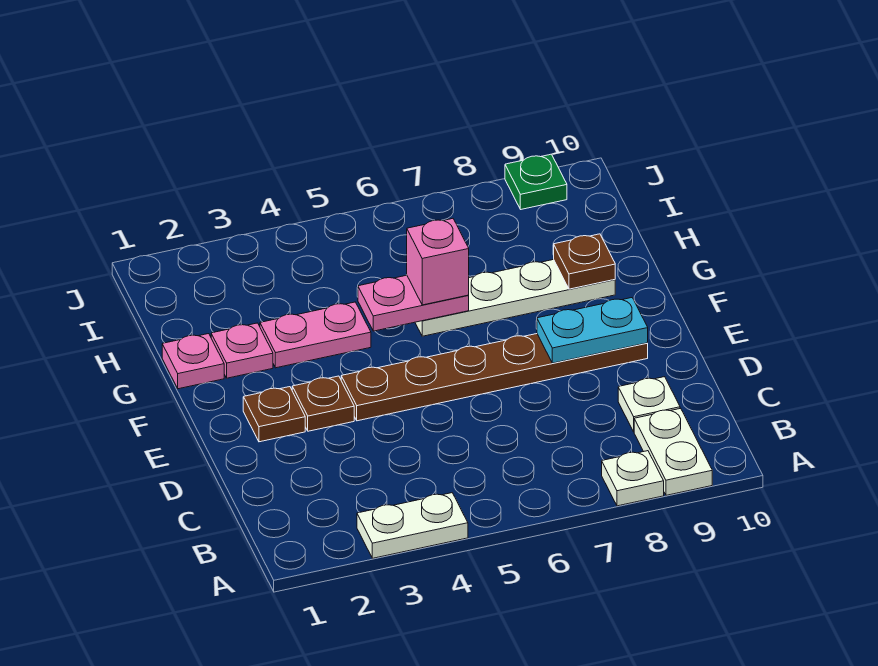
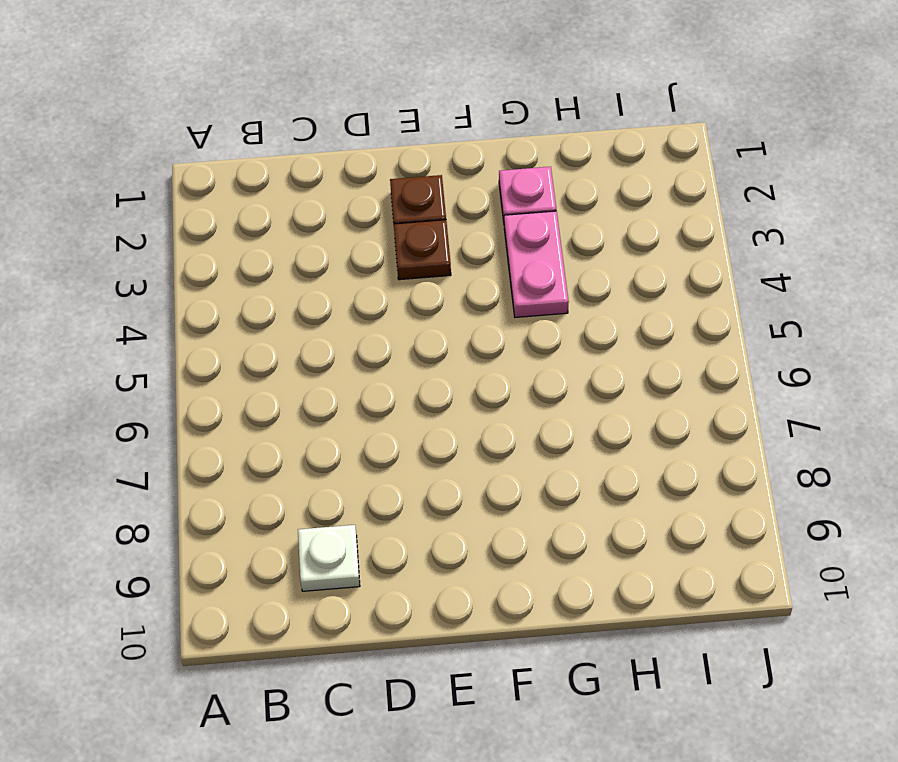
none -> white plate A3:A4 level 1
none -> white plate A8 level 1
none -> white plate A9:B9 level 1

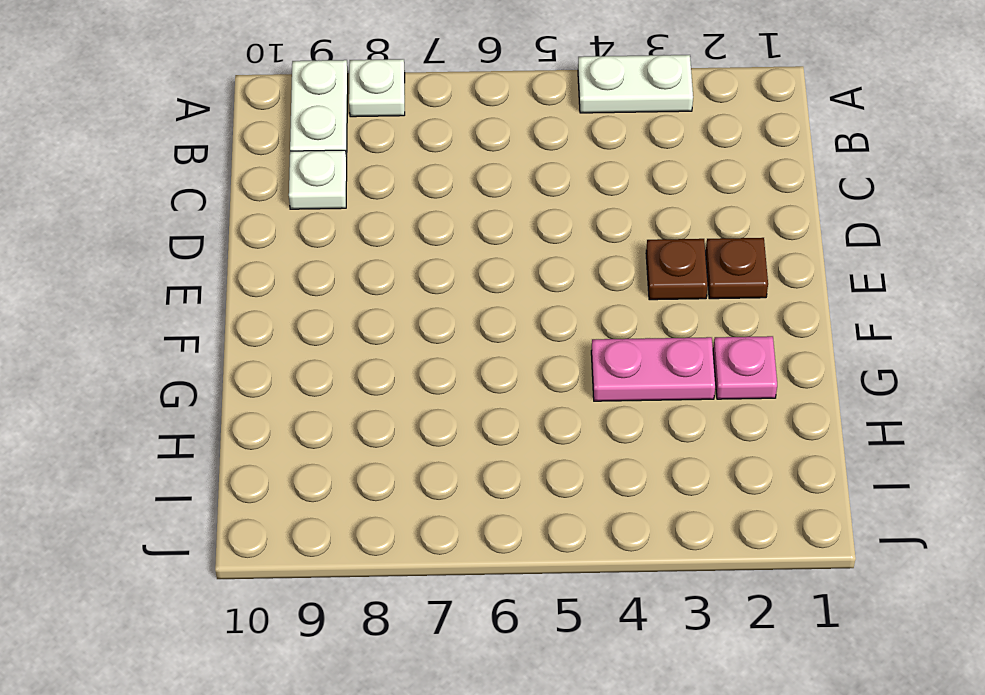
none -> brown plate E4:E9 level 1
none -> pink plate G1 level 1
none -> white plate G6:G9 level 1

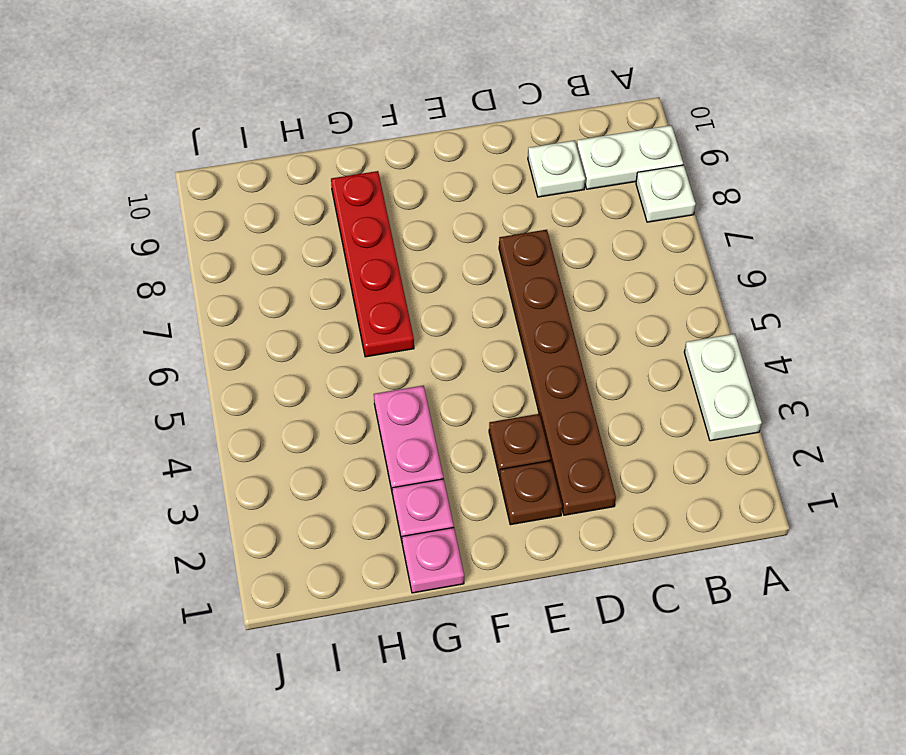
brown plate D2:D7 level 1 -> brown plate E4:E9 level 1
red plate G6:G9 level 1 -> white plate G6:G9 level 1
none -> green plate J9 level 1
none -> cyan plate E8:E9 level 2
none -> pink plate G5:G6 level 2

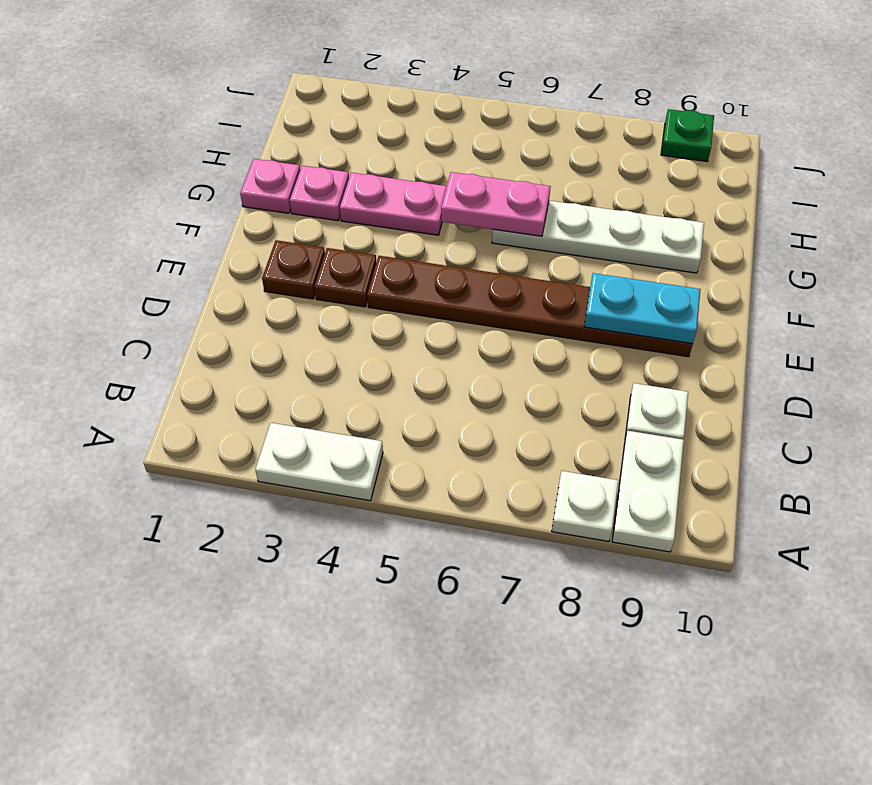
none -> brown plate G9 level 2
none -> pink brick G6 level 3

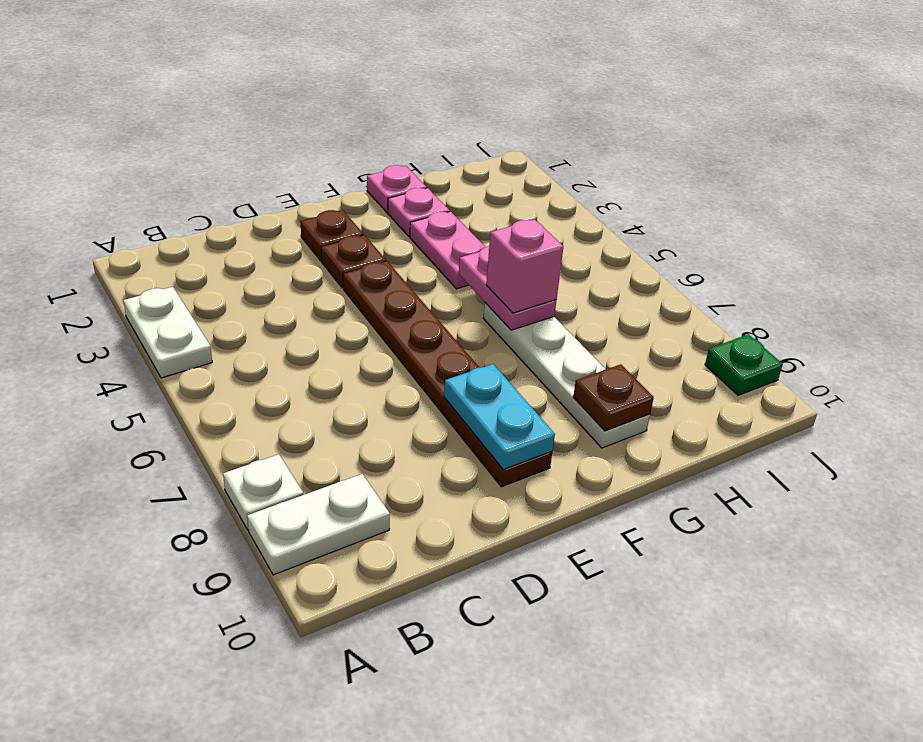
none -> white plate C9 level 1

